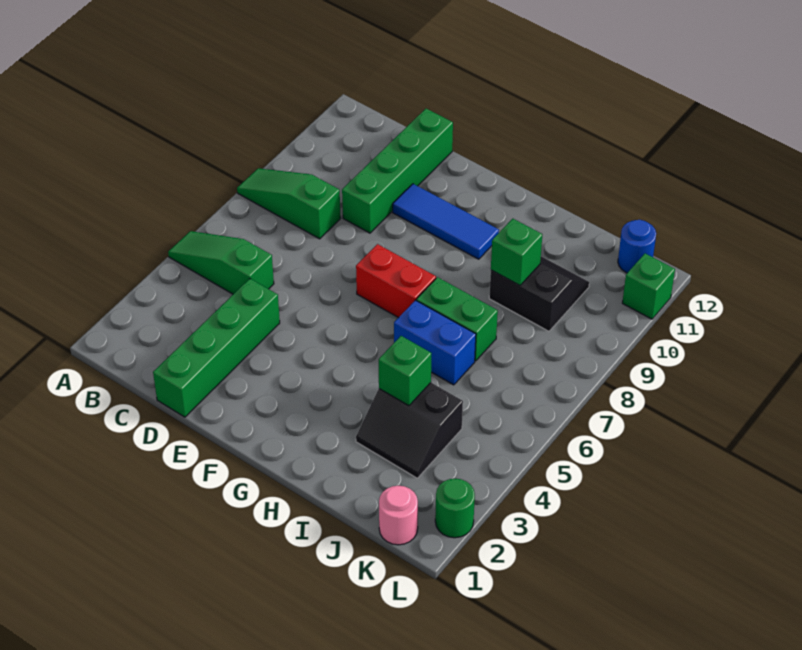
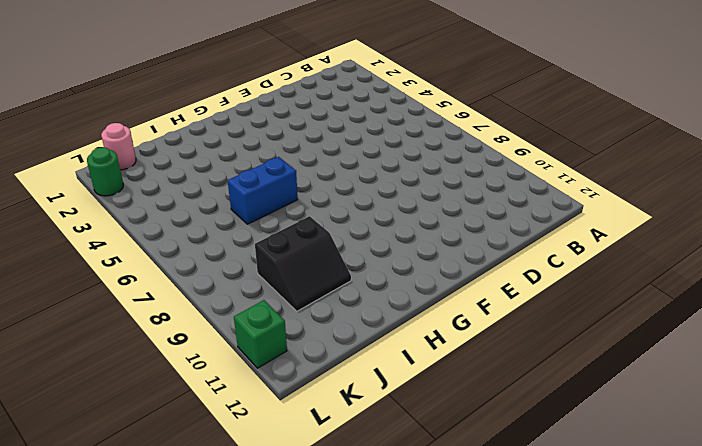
none -> green slope A5:C5 level 1 top C
none -> green slope A8:C8 level 1 top C
none -> green brick D1:D4 level 1

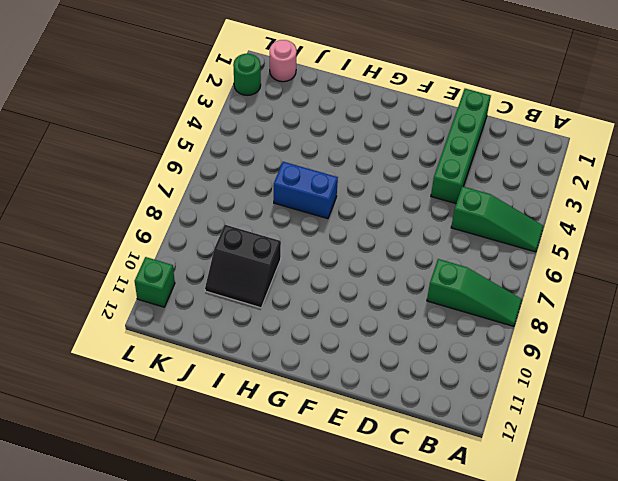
none -> green brick D9:D12 level 1
none -> blue tile E10:G10 level 1
none -> red brick F7:G7 level 1

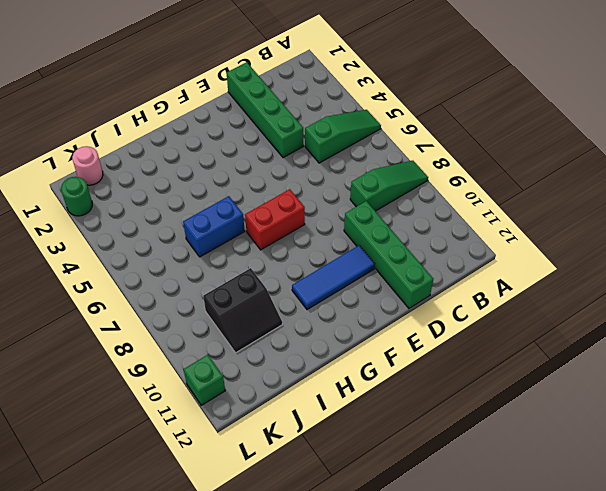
none -> green brick H7:I7 level 1
none -> black slope I3:J4 level 1 top 4
none -> blue round brick K12 level 1

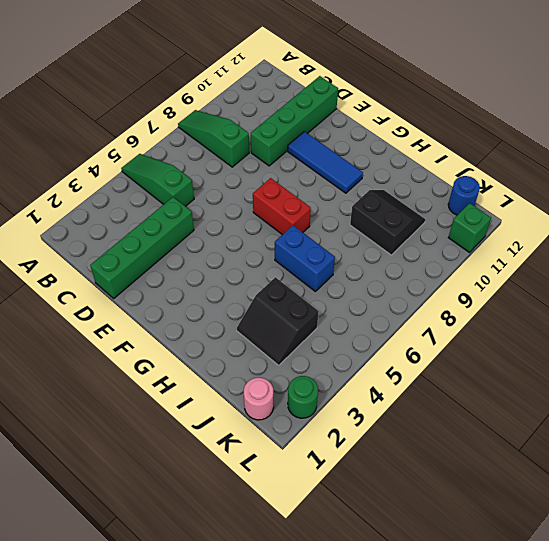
none -> green brick H7:I7 level 1
none -> green brick I4 level 2
none -> green brick I9 level 2

